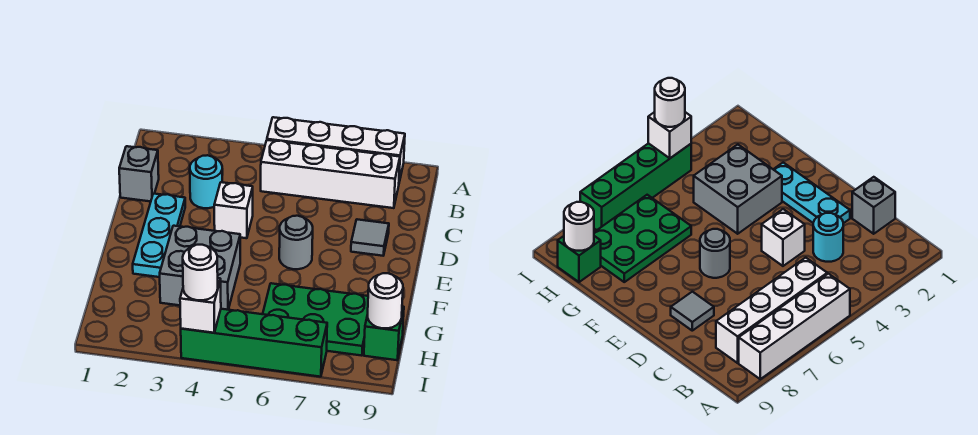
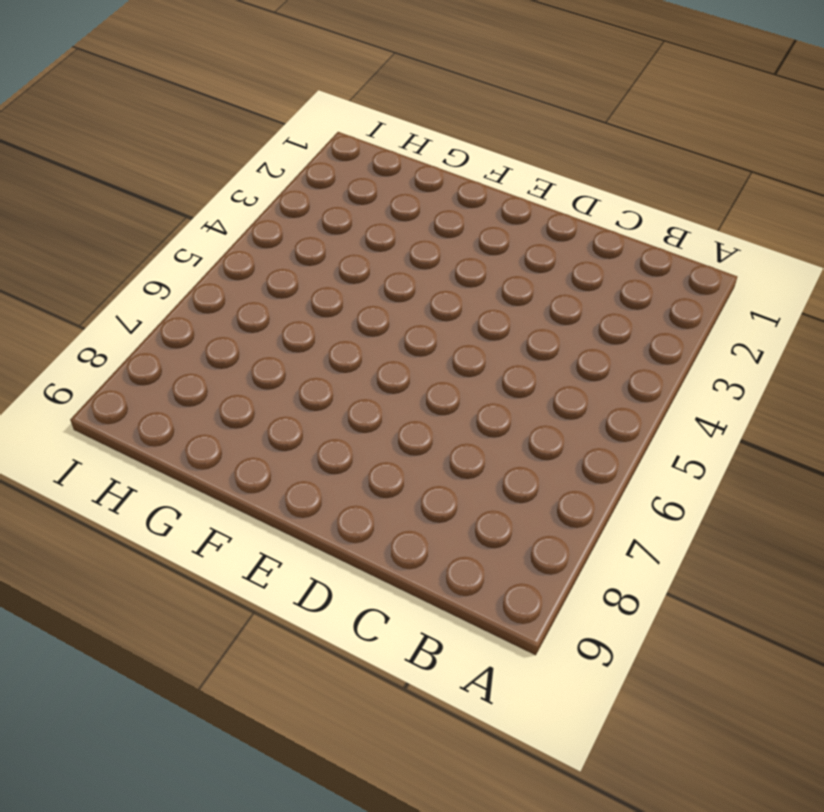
none -> white brick A5:A8 level 1
none -> white brick B5:B8 level 1
none -> grey brick C1 level 1

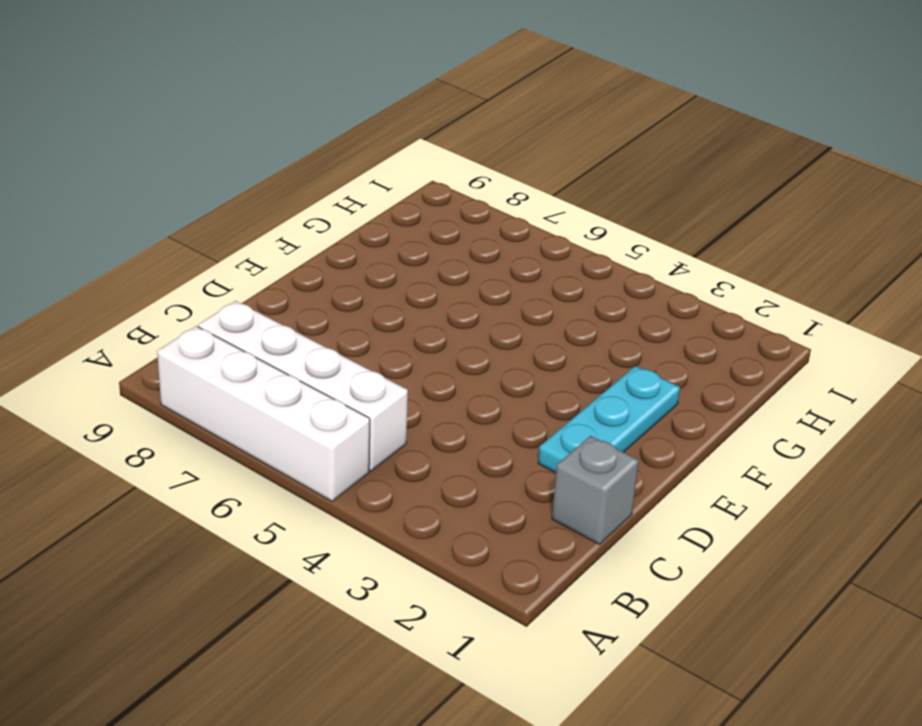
none -> cyan round brick C3 level 1
none -> white brick D4 level 1
none -> grey tile D8 level 1

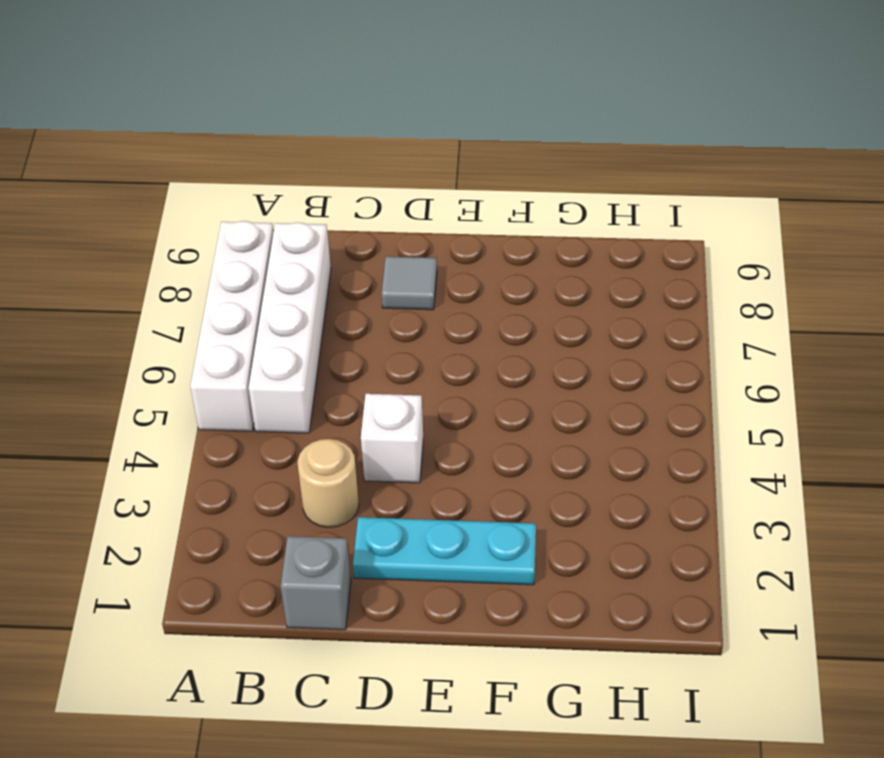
tan round brick C3 level 1 -> cyan round brick C3 level 1
none -> grey round brick E6 level 1
none -> grey brick F3:G4 level 1
none -> green plate G6:H8 level 1

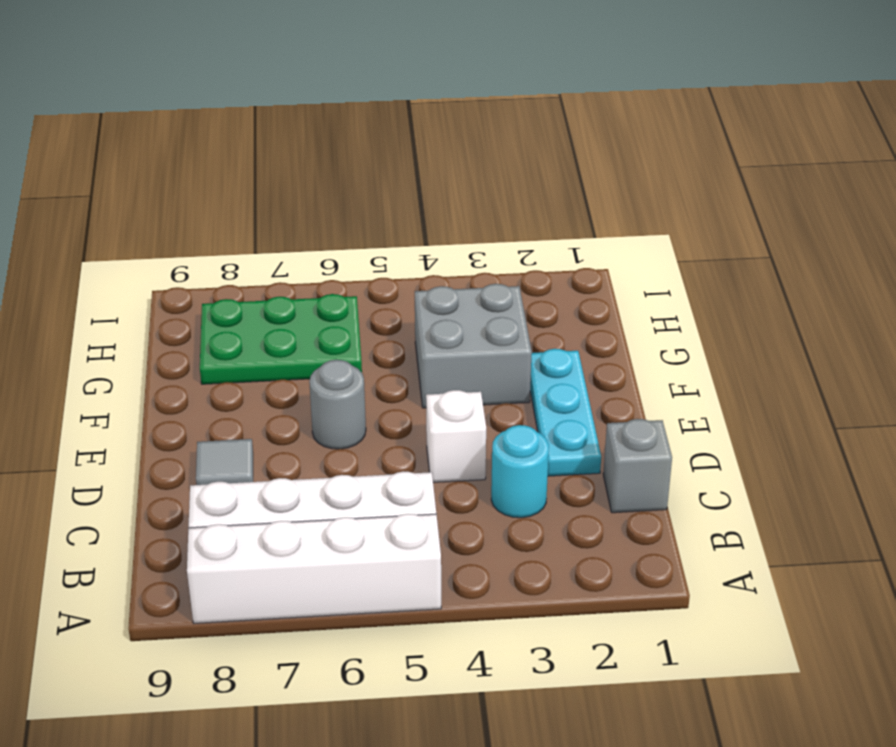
none -> green brick H9 level 1
none -> green brick I4:I7 level 1
none -> white round brick H9 level 2

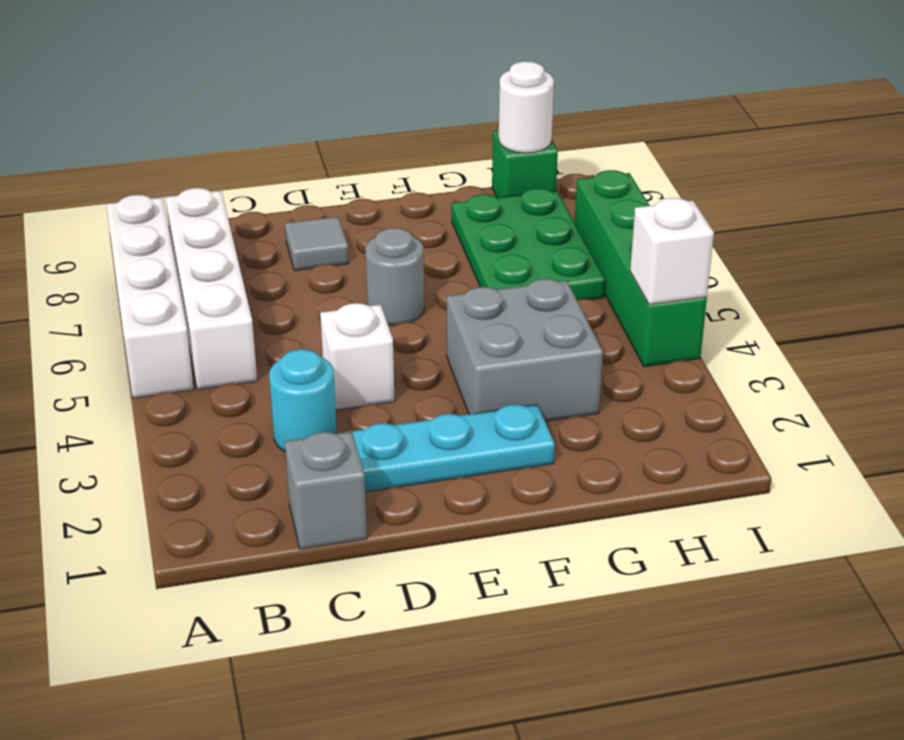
none -> white round brick I4 level 3

